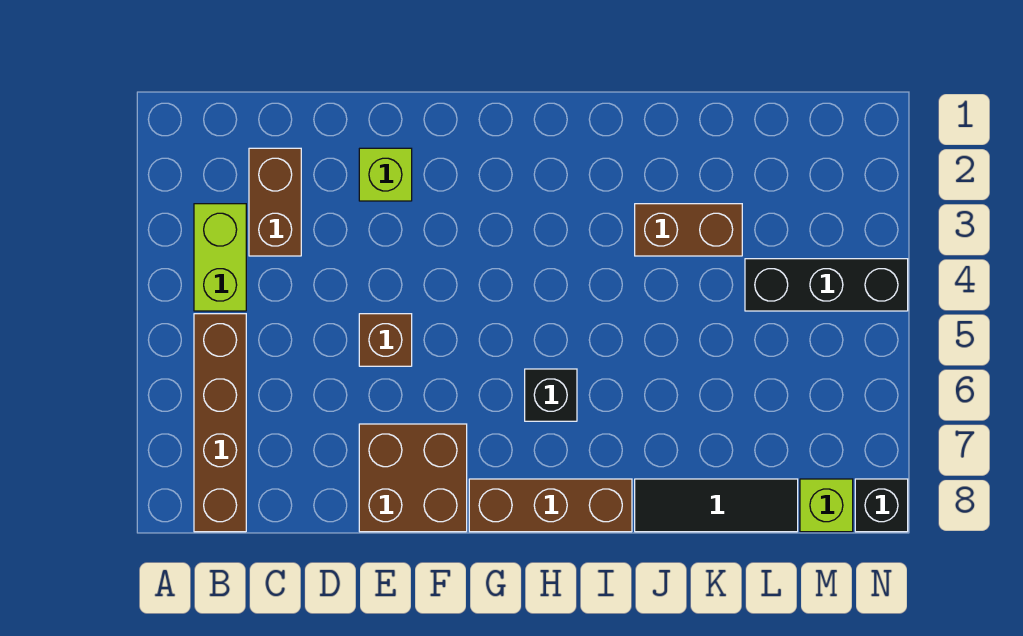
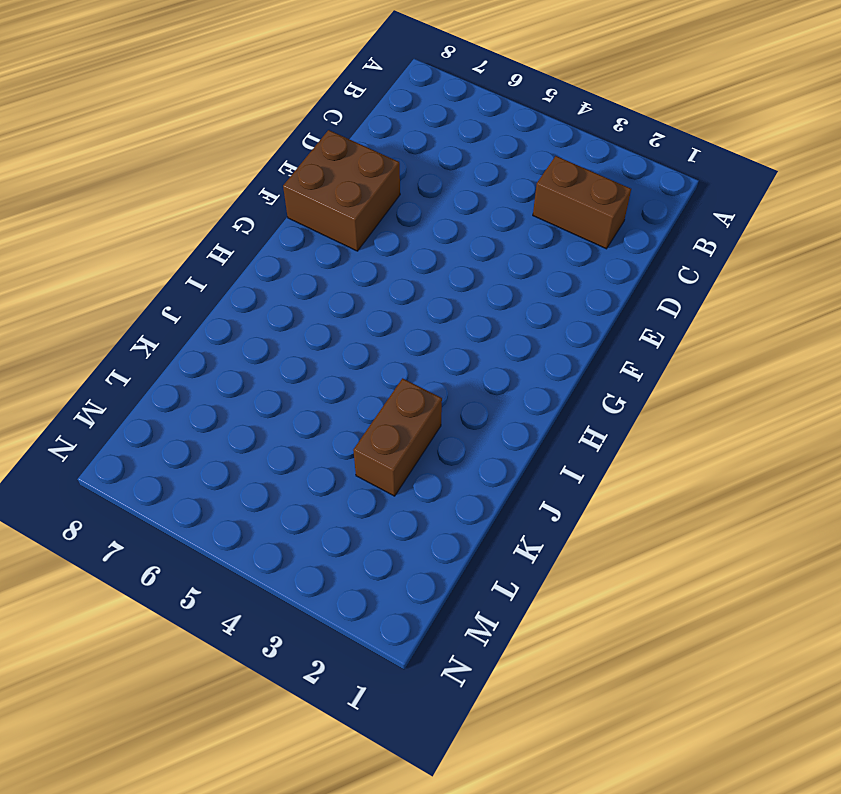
none -> lime brick B3:B4 level 1
none -> brown brick B5:B8 level 1
none -> lime brick E2 level 1

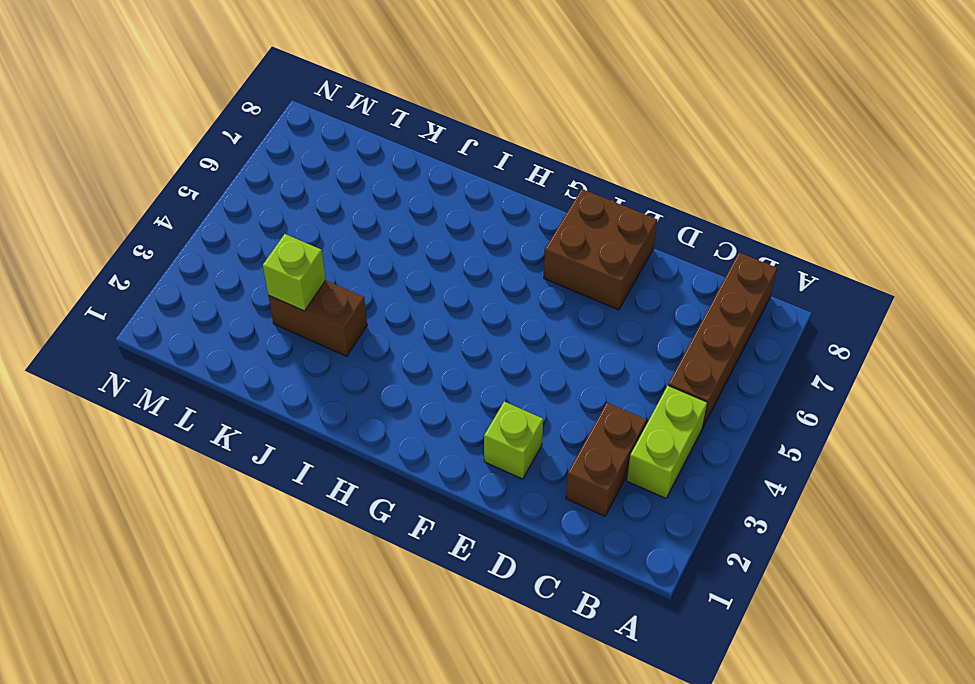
lime brick K3 level 2 -> lime brick M8 level 1
none -> brown brick E5 level 1
none -> brown brick G8:I8 level 1
none -> black brick H6 level 1

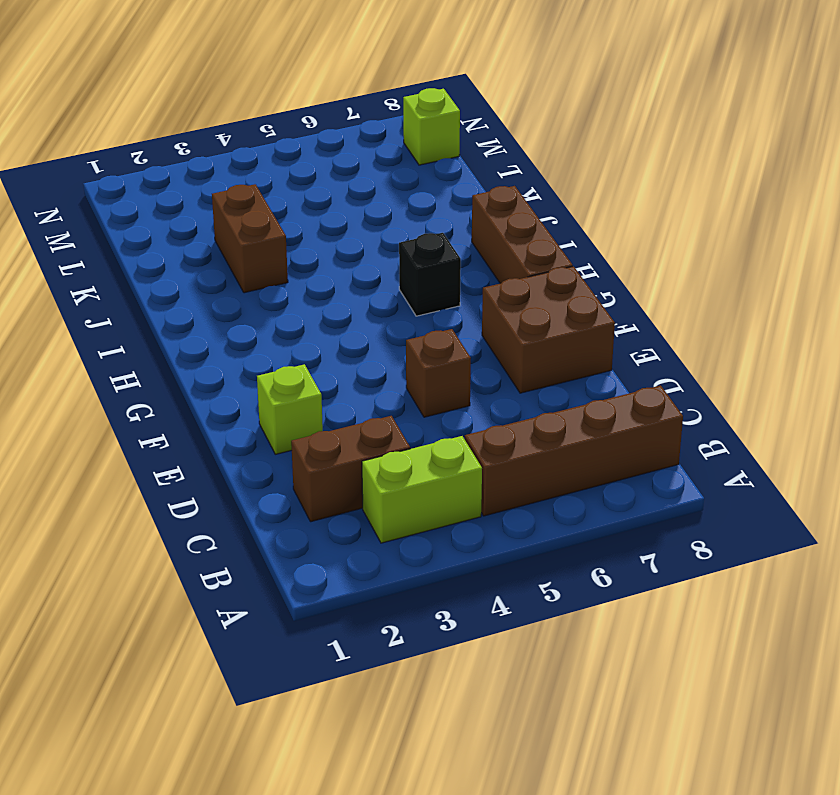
none -> black tile J8:L8 level 1
none -> black brick L4:N4 level 1
none -> black brick N8 level 1

